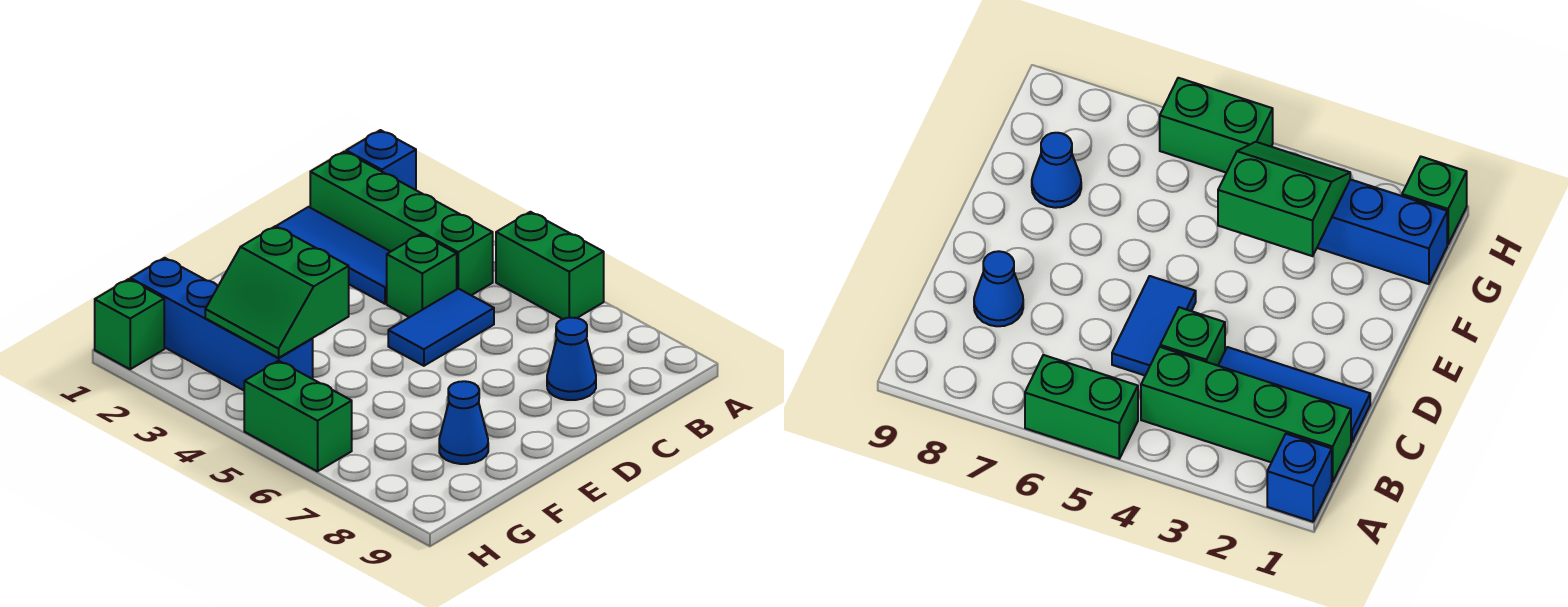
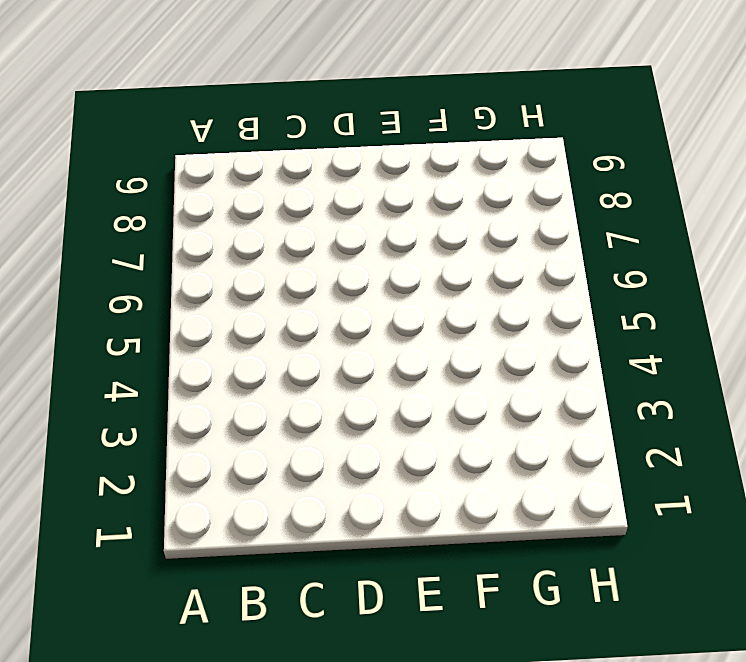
none -> blue brick A1 level 1
none -> green brick A5:A6 level 1
none -> green brick B1:B4 level 1

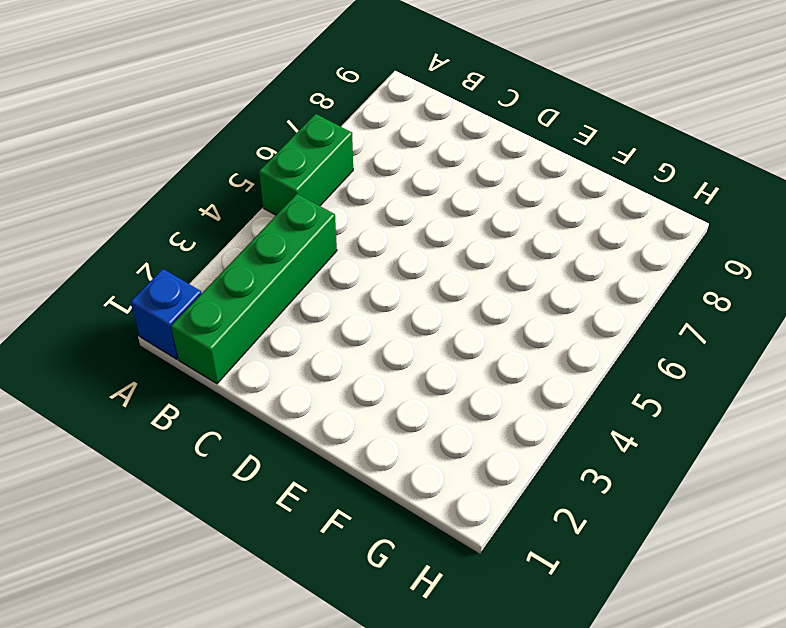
none -> blue tile C1:C3 level 1
none -> green brick C4 level 1
none -> blue tile C5:D5 level 1

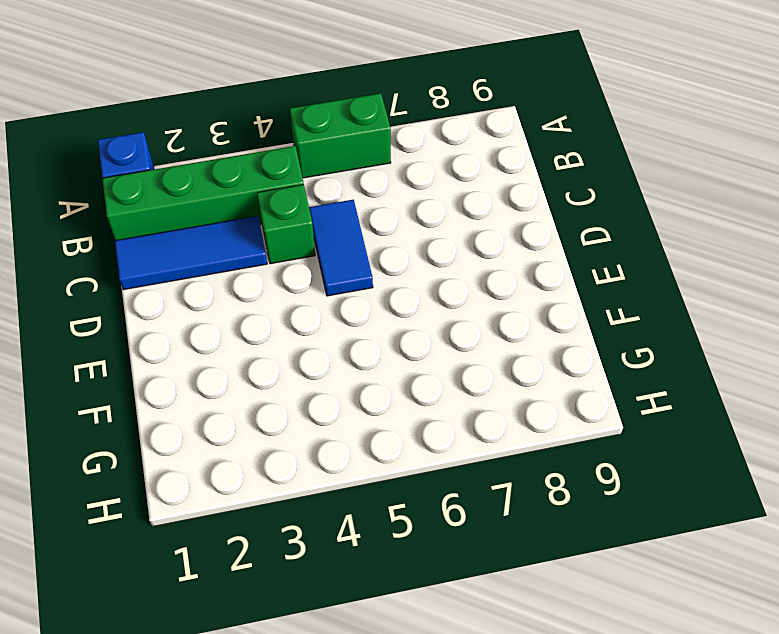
none -> blue cone C8 level 1
none -> blue cone F8 level 1
none -> blue brick G1:G4 level 1

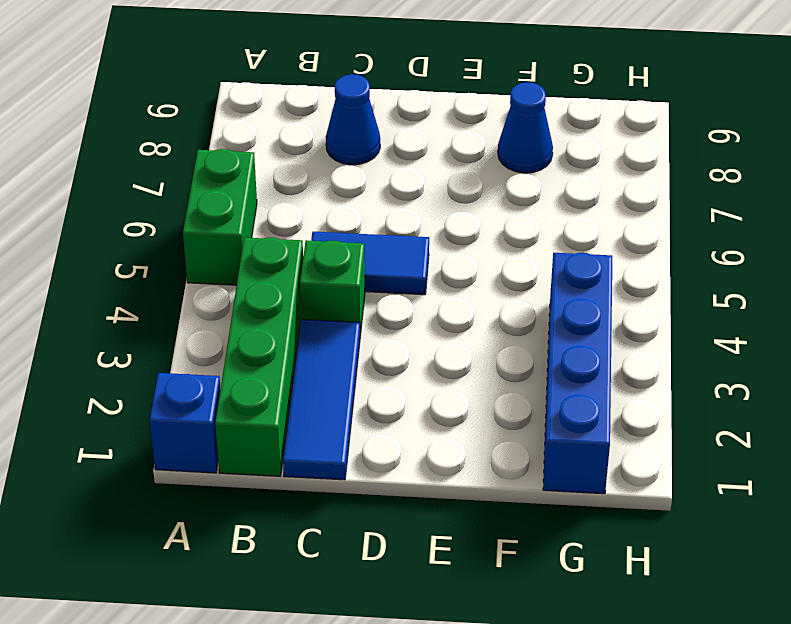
none -> green brick H1 level 1
none -> green brick H5:H6 level 1
none -> green slope F3:G4 level 2 top F

